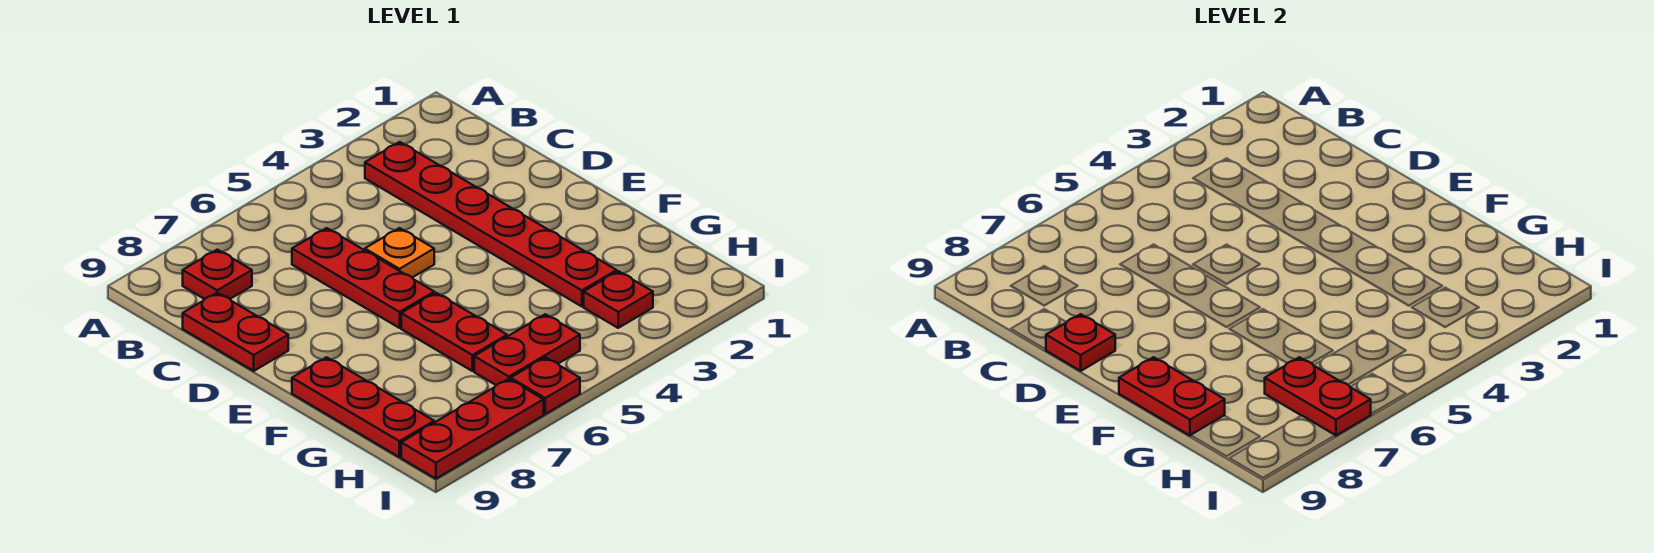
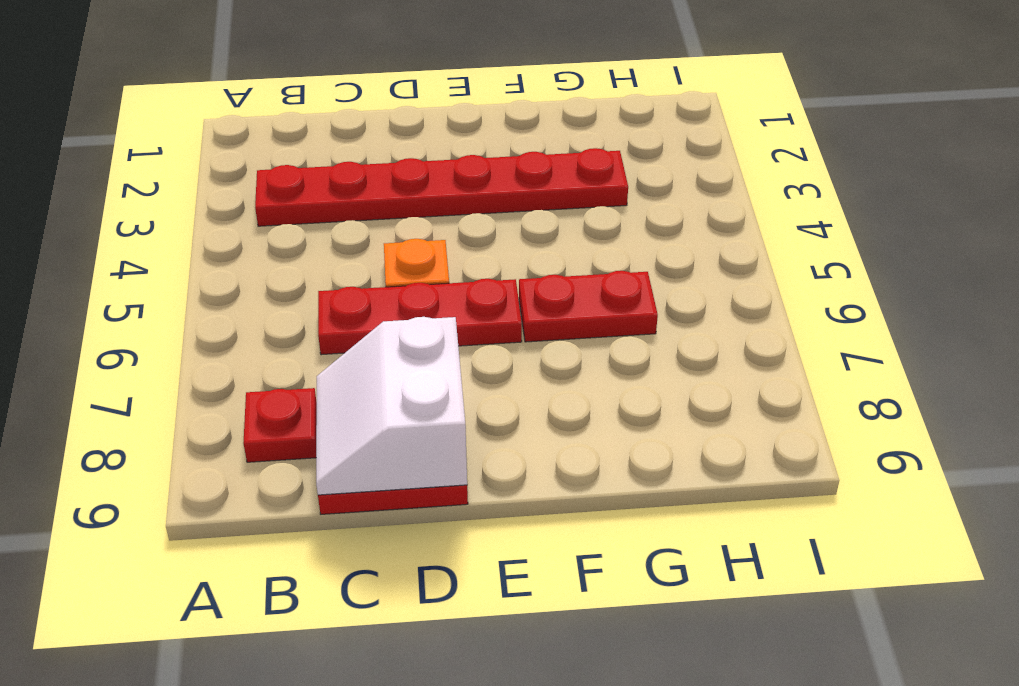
white slope C8:D9 level 2 top D -> red plate D9 level 2
none -> red plate F9:H9 level 1
none -> red plate H3 level 1
none -> red plate H5:H6 level 1

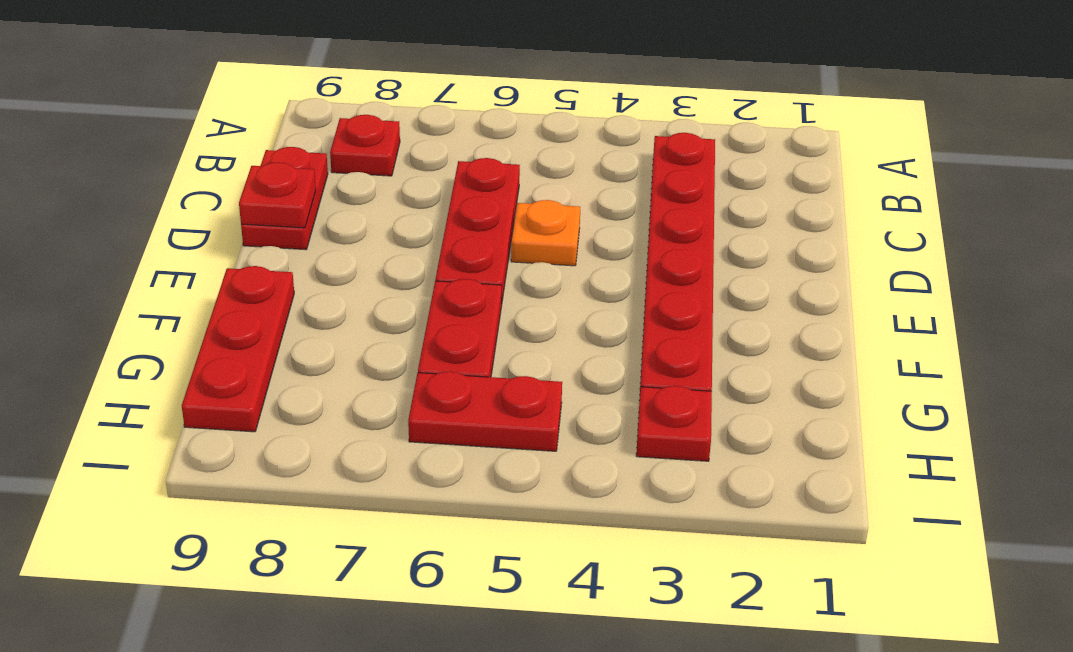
none -> red plate I6 level 1
none -> red plate I7:I9 level 1
none -> red plate F9:G9 level 2

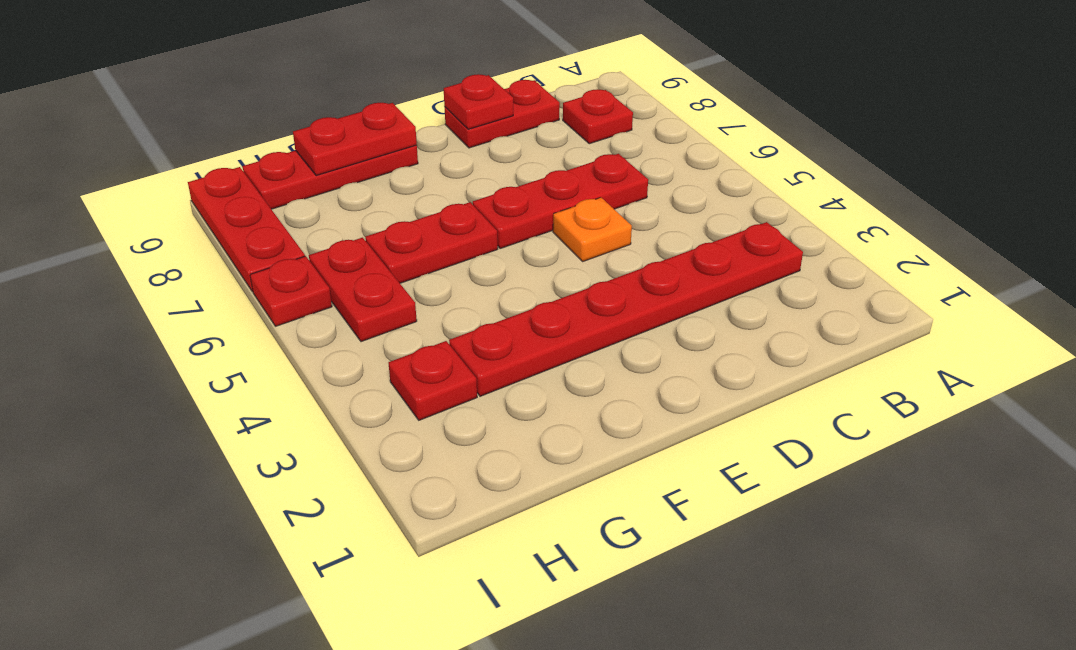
none -> red plate H7:I7 level 2

